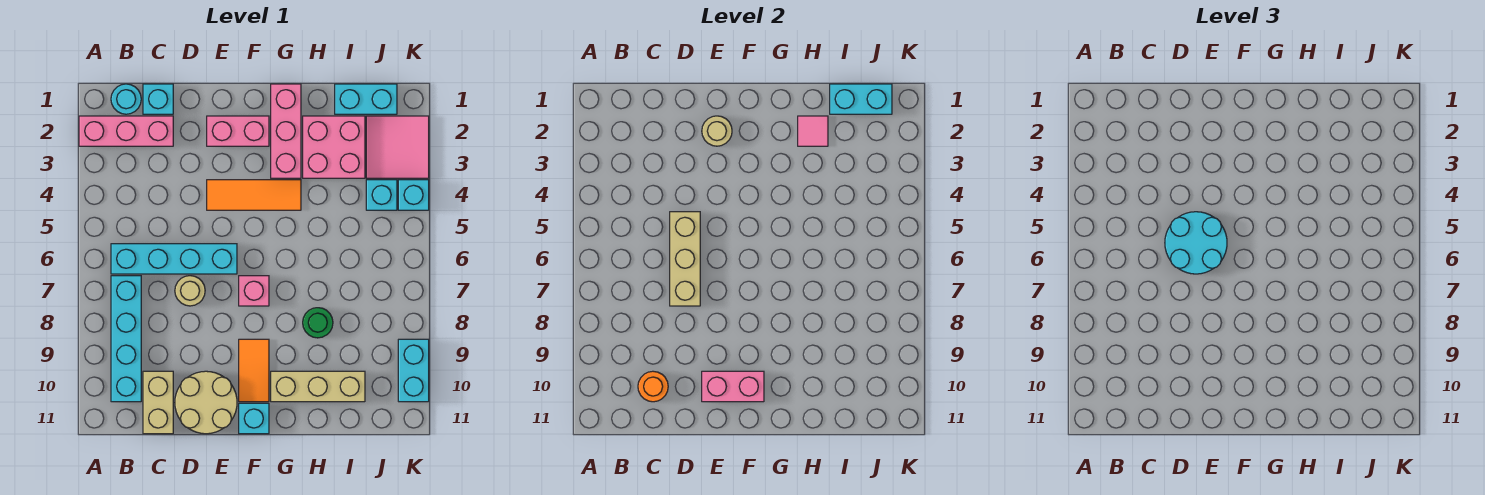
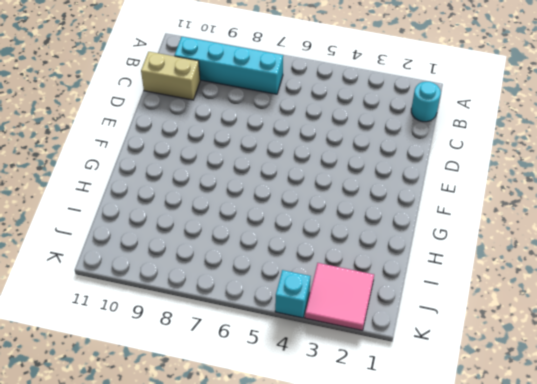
none -> pink brick A2:C2 level 1
none -> cyan brick B6:E6 level 1
none -> cyan brick C1 level 1

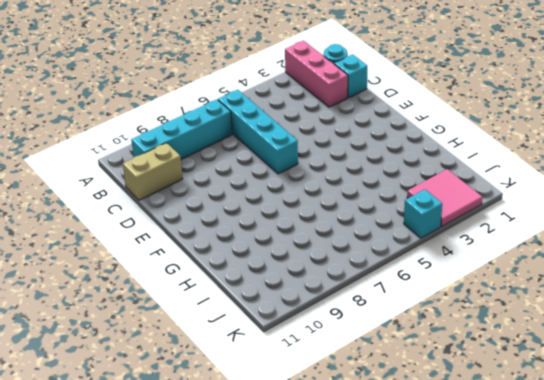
none -> tan round brick D7 level 1
none -> tan round brick D10:E11 level 1
none -> pink brick E2:F2 level 1

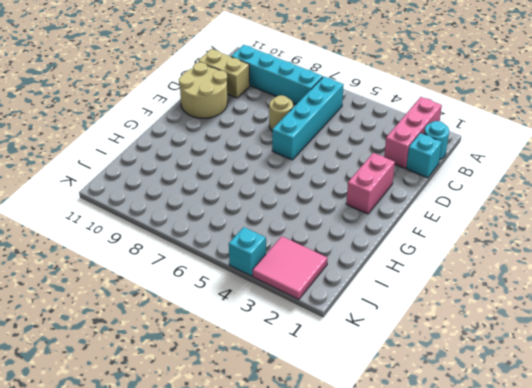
none -> orange tile E4:G4 level 1
none -> pink brick F7 level 1
none -> orange tile F9:F10 level 1

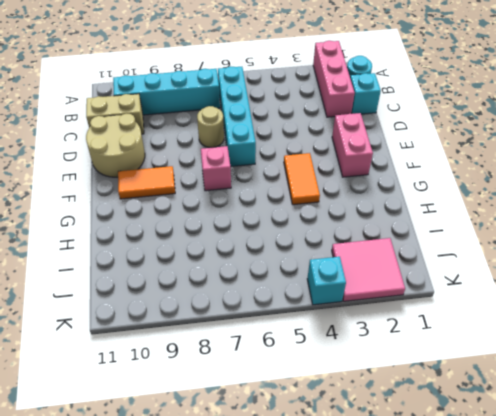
orange tile F4:G4 level 1 -> orange tile E4:G4 level 1
none -> cyan brick F11 level 1
none -> pink brick G1:G3 level 1
none -> tan brick G10:I10 level 1

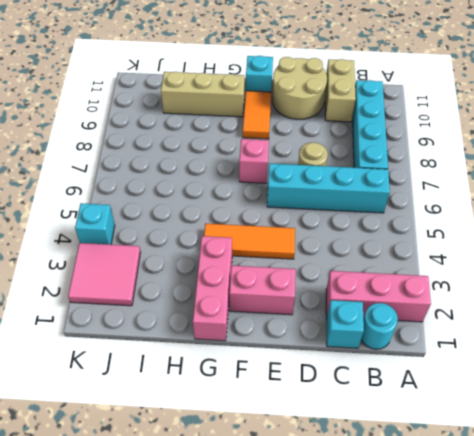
none -> pink brick H2:I3 level 1
none -> green round brick H8 level 1
none -> cyan brick I1:J1 level 1

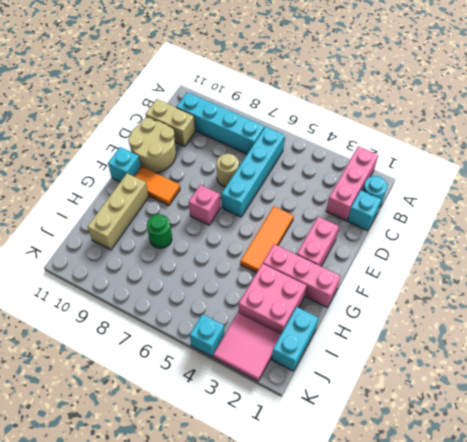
none -> cyan brick J4 level 1
none -> cyan brick K9:K10 level 1
none -> orange round brick C10 level 2

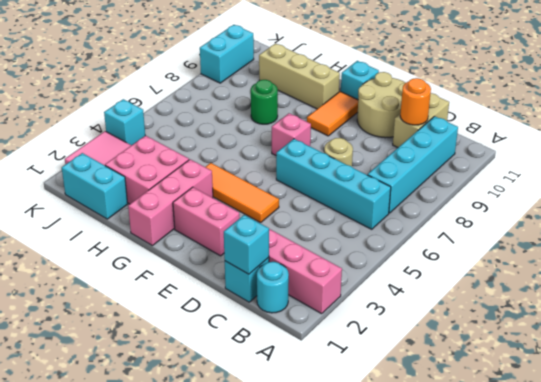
cyan brick C1 level 2 -> cyan brick J4 level 1
none -> tan brick D5:D7 level 2
none -> tan round brick E2 level 2
none -> pink brick E10:F10 level 2

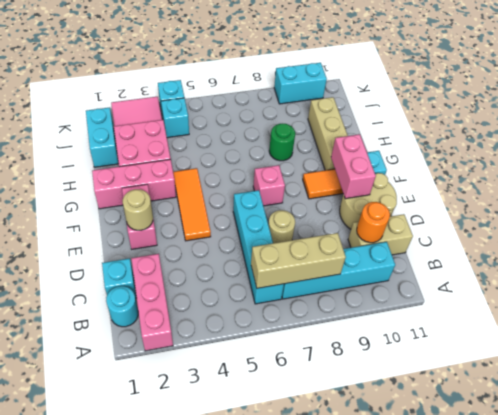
tan brick B6:B8 level 2 -> tan brick D5:D7 level 2
none -> pink tile H2 level 2
none -> cyan brick I1:J1 level 2
none -> cyan round brick D5:E6 level 3

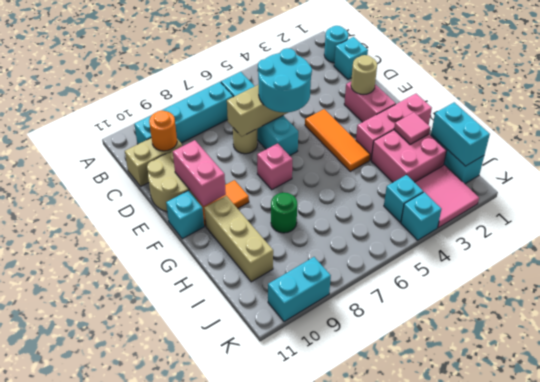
none -> pink brick A2:C2 level 1

